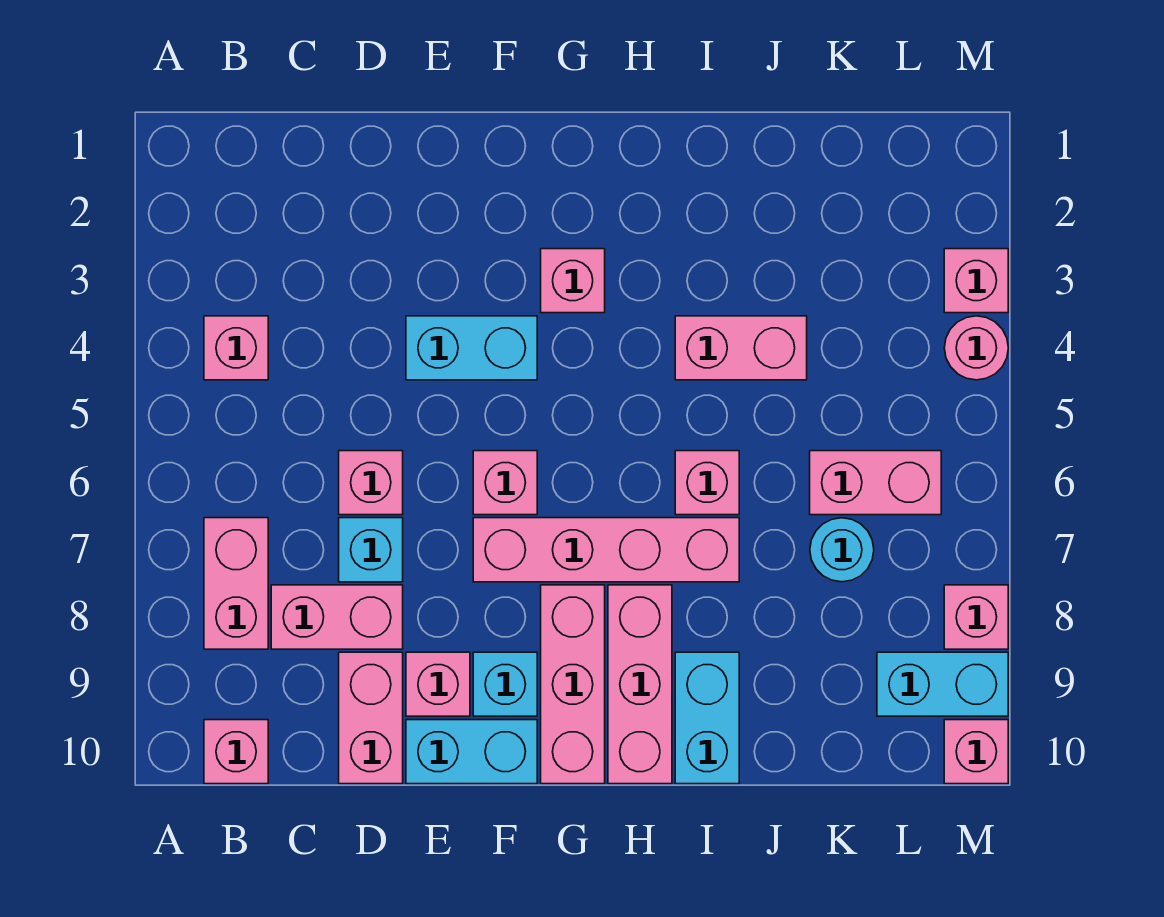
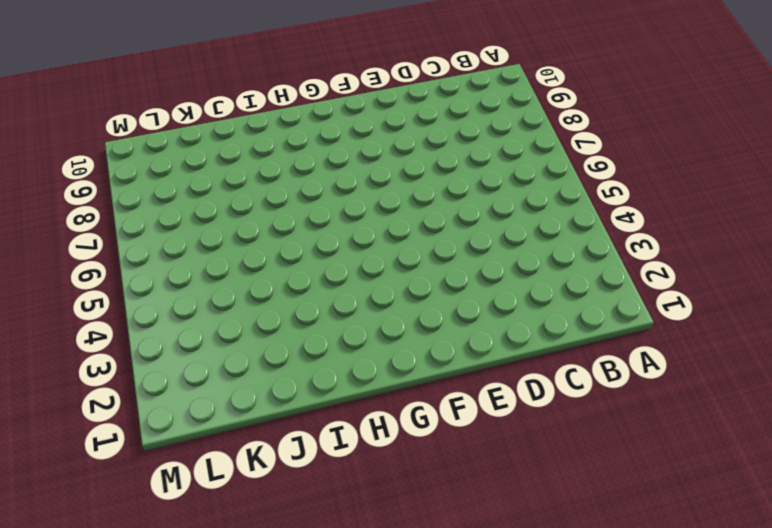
none -> pink brick B4 level 1
none -> pink brick B7:B8 level 1
none -> pink brick B10 level 1

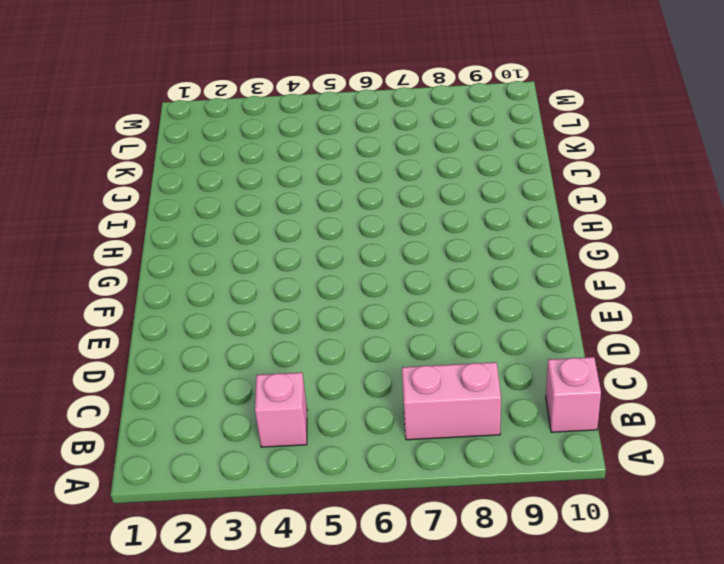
none -> pink brick C8:D8 level 1
none -> pink brick D6 level 1
none -> cyan brick D7 level 1

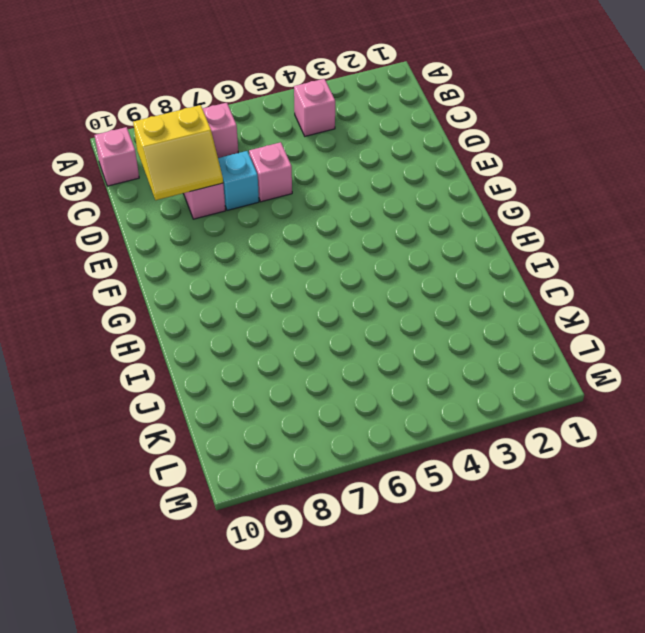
yellow slope C8:D9 level 2 top C -> none
none -> pink brick D9:D10 level 1
none -> cyan brick E4:F4 level 1
none -> pink brick E9 level 1

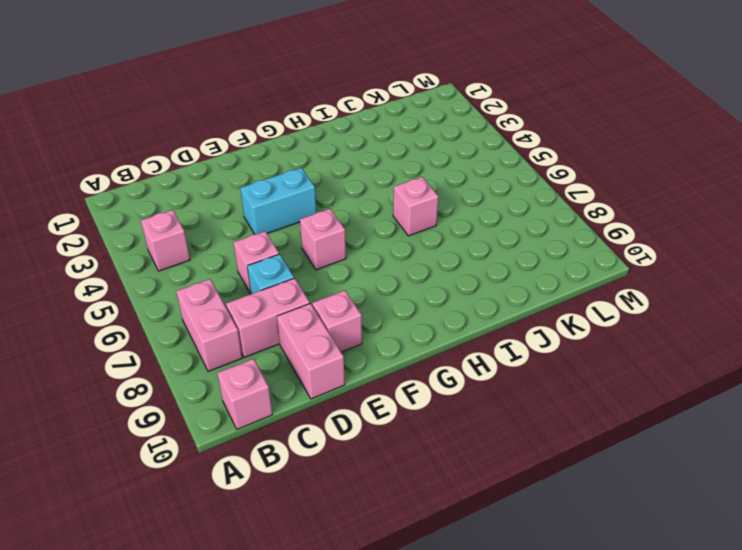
none -> cyan brick E10:F10 level 1
none -> pink brick F7:I7 level 1
none -> cyan brick F9 level 1

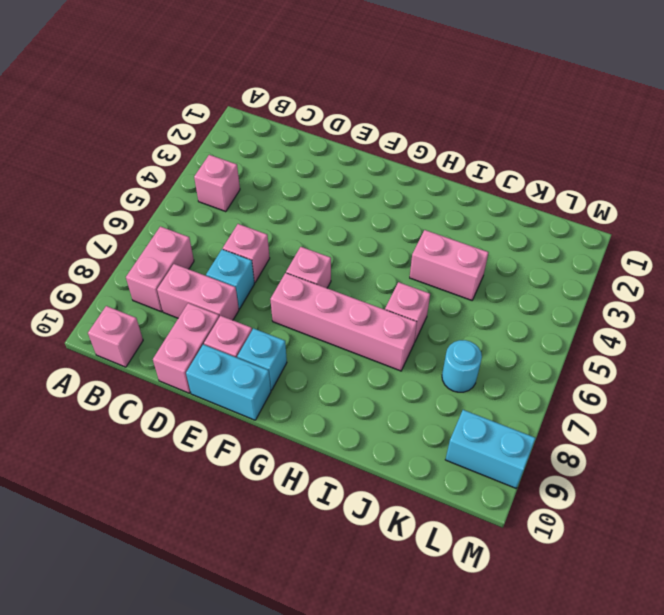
none -> cyan brick E4:F4 level 1
none -> pink brick G3 level 1
none -> pink brick G8:G10 level 1

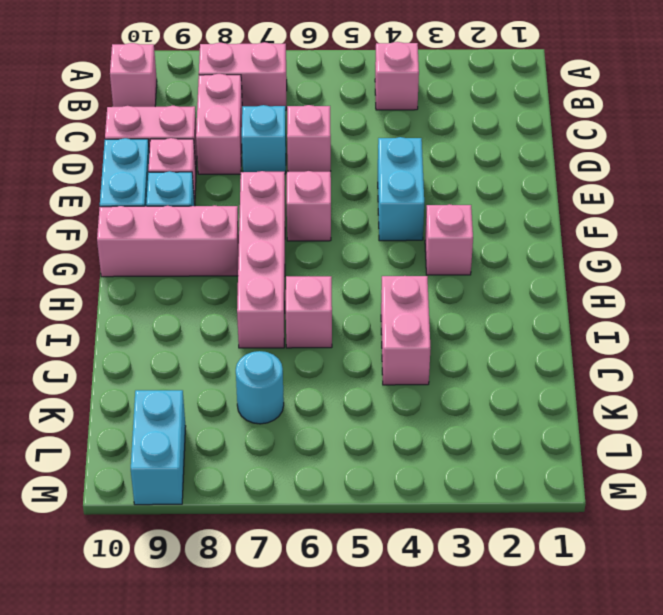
none -> pink brick H8:H10 level 1
none -> cyan brick I9:I10 level 1
none -> pink brick K6:L6 level 1

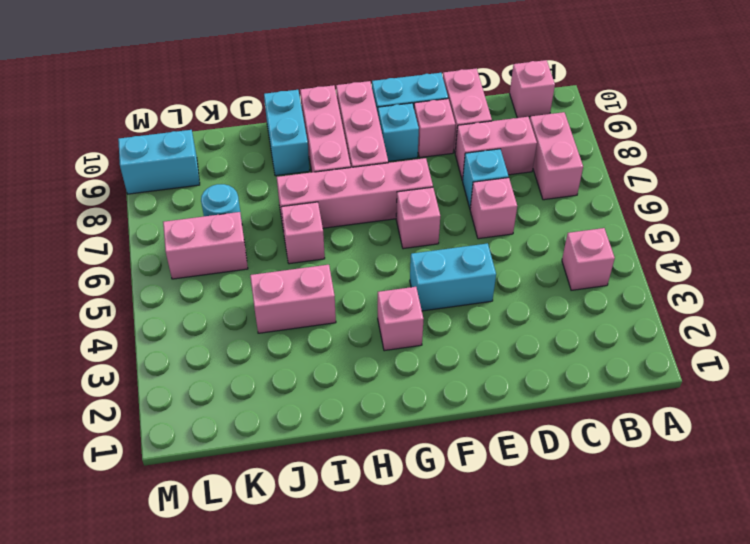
none -> pink brick M3 level 1
none -> pink round brick M4 level 1
none -> pink brick M8 level 1

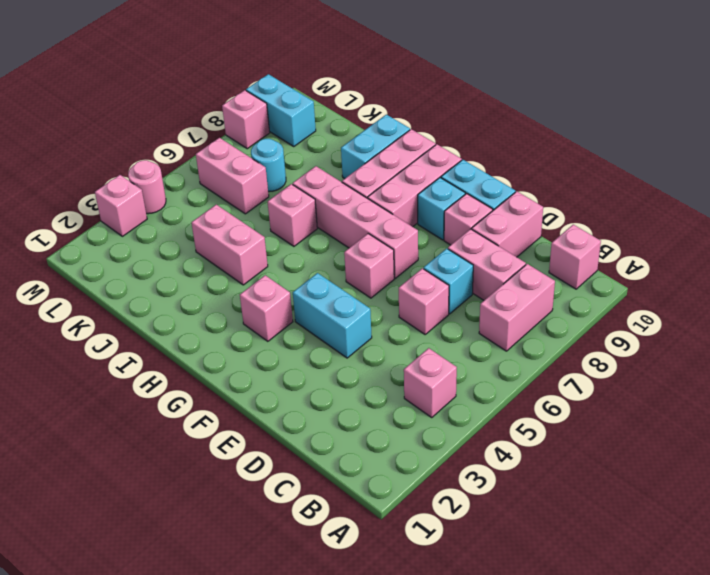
none -> pink brick M10 level 1

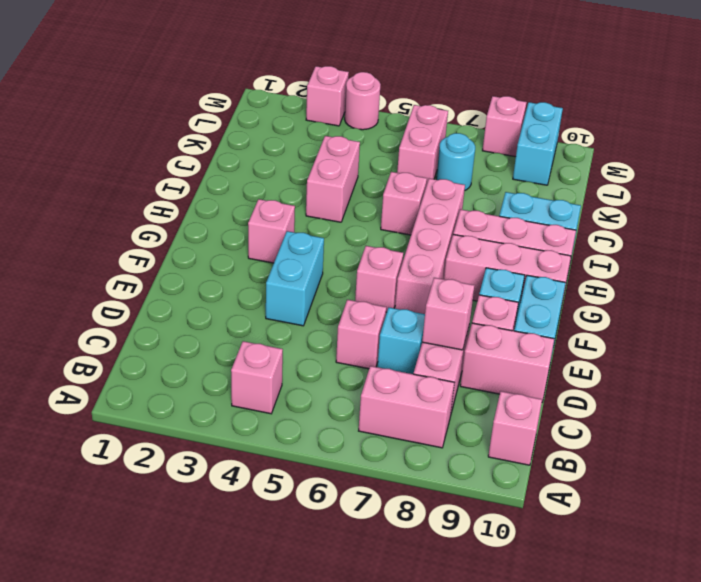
pink brick D8 level 2 -> pink brick M10 level 1

